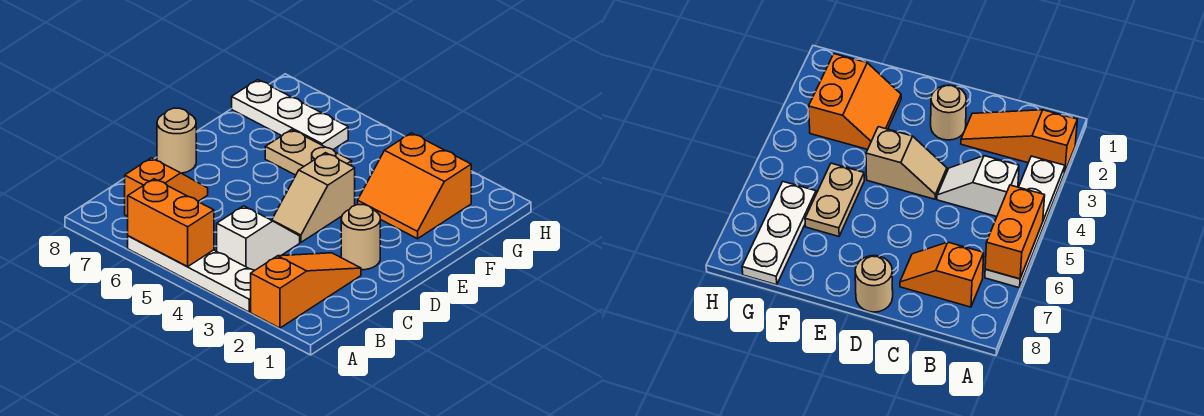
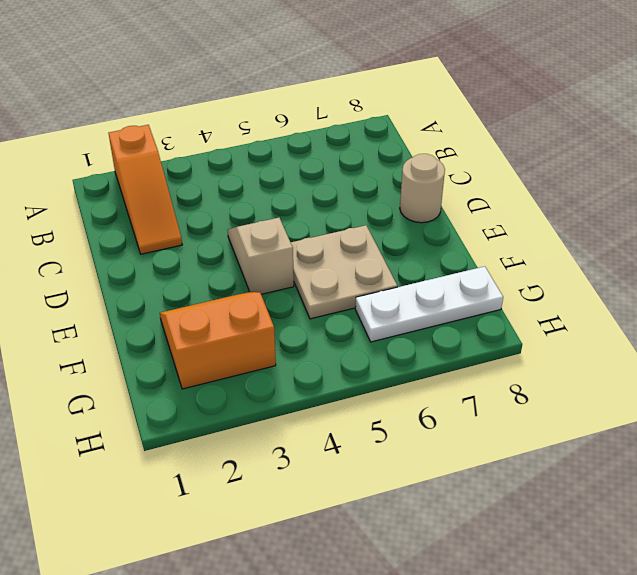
tan plate E5:F6 level 1 -> tan plate F5:F6 level 1
none -> white plate A3:A6 level 1
none -> white slope B4:C4 level 1 top B

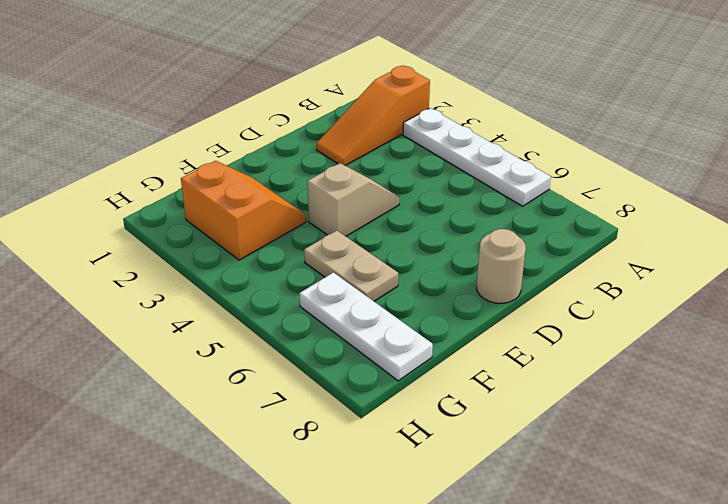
none -> white slope B4:C4 level 1 top B
none -> orange slope B7:C7 level 1 top B

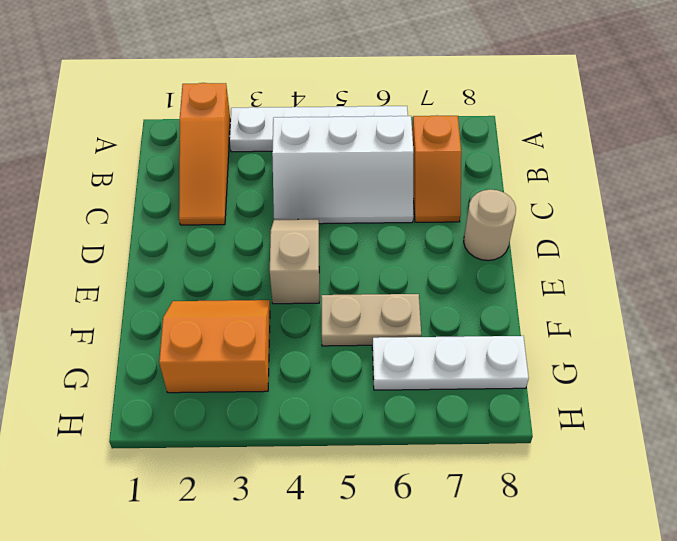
white slope B4:C6 level 1 top B -> white slope B4:C4 level 1 top B
none -> tan round brick D2 level 1
none -> orange brick A5:A6 level 2

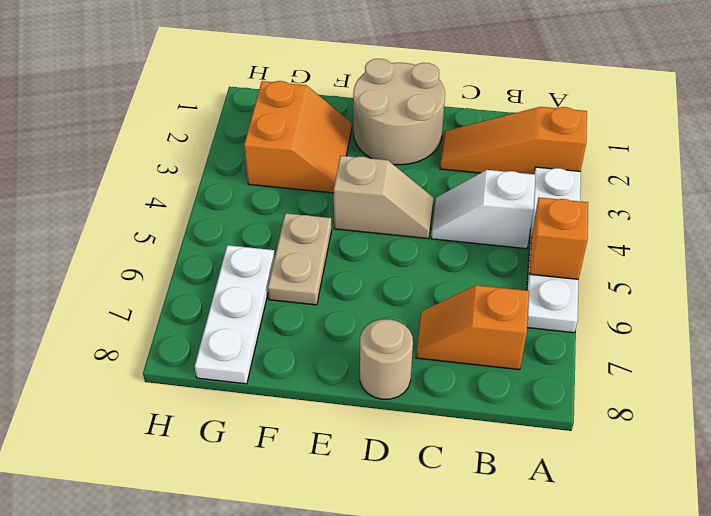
orange brick A5 level 2 -> orange brick A5:A6 level 2
tan round brick D1:E2 level 1 -> tan round brick D2 level 1

